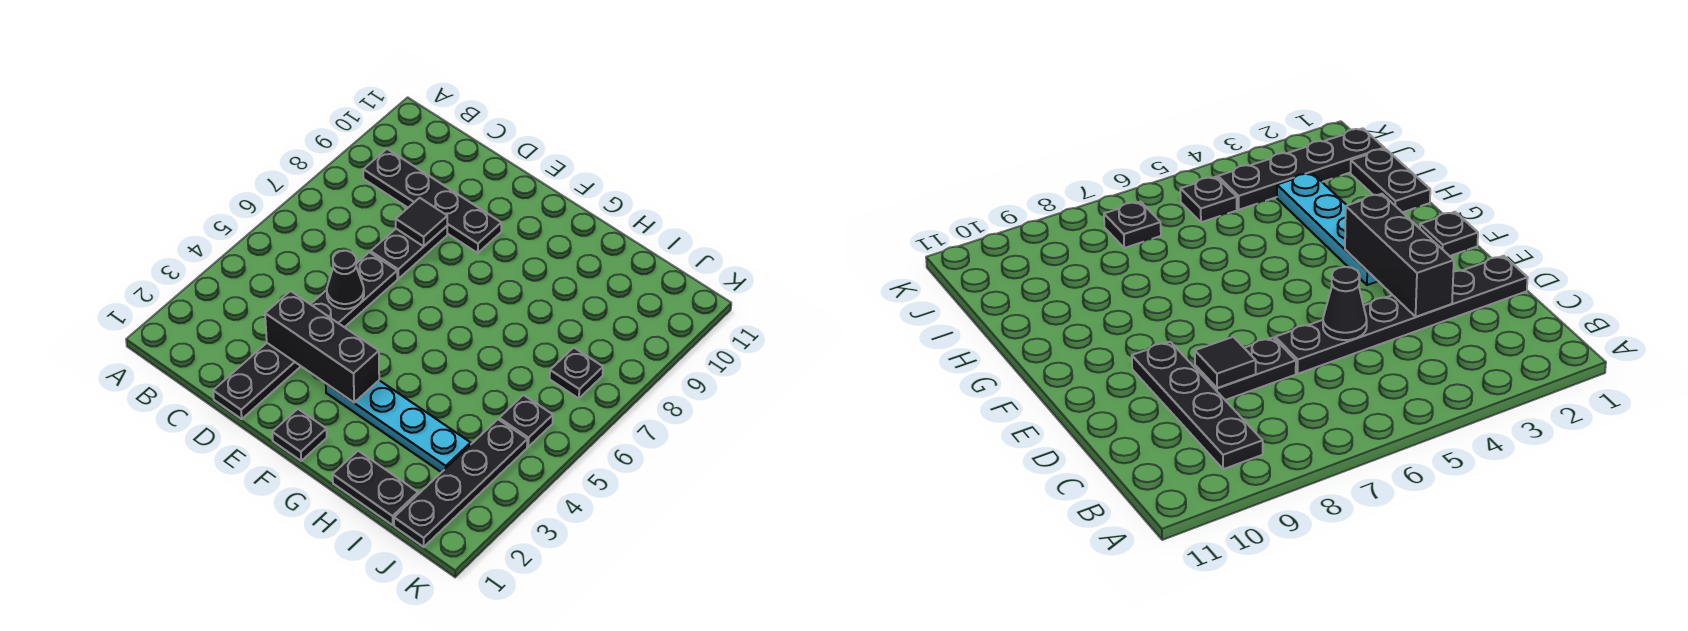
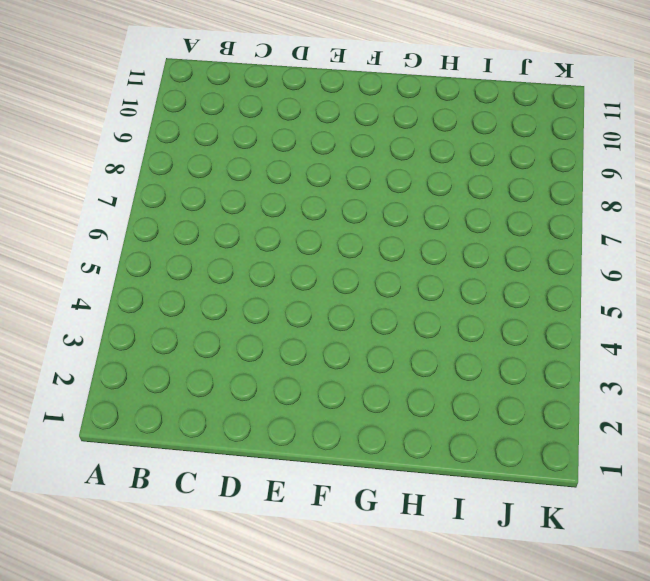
none -> black plate B9:E9 level 1
none -> black plate D1:D6 level 1
none -> black plate D7:D8 level 1

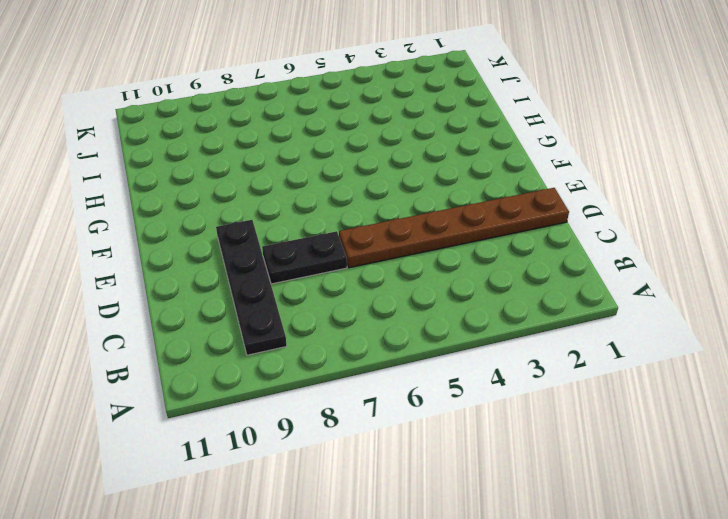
brown plate D1:D6 level 1 -> black plate D1:D6 level 1
none -> black plate F1 level 1
none -> cyan plate F3:I3 level 1
none -> black plate H1:I1 level 1

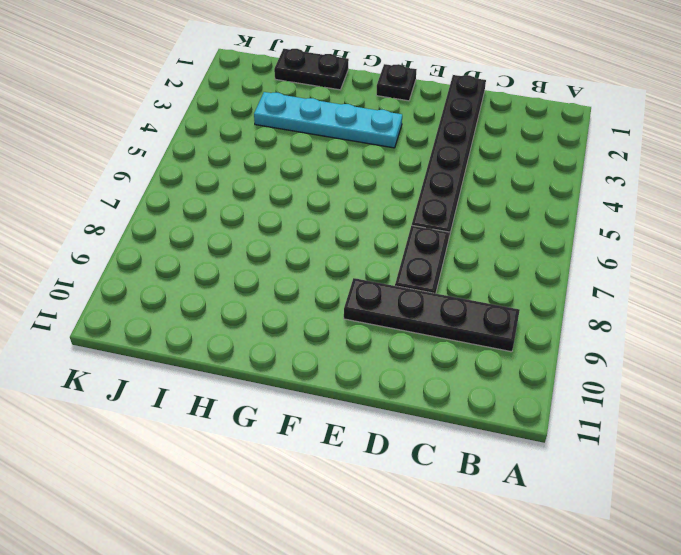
none -> black plate J1:J4 level 1
none -> black plate J5 level 1
none -> black plate J7 level 1

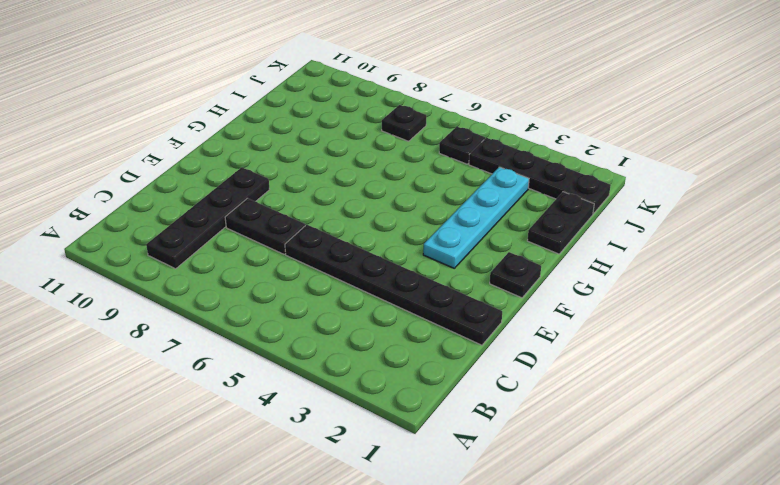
none -> black brick D3:F3 level 2
none -> black cone D5 level 2
none -> black tile D8 level 2

